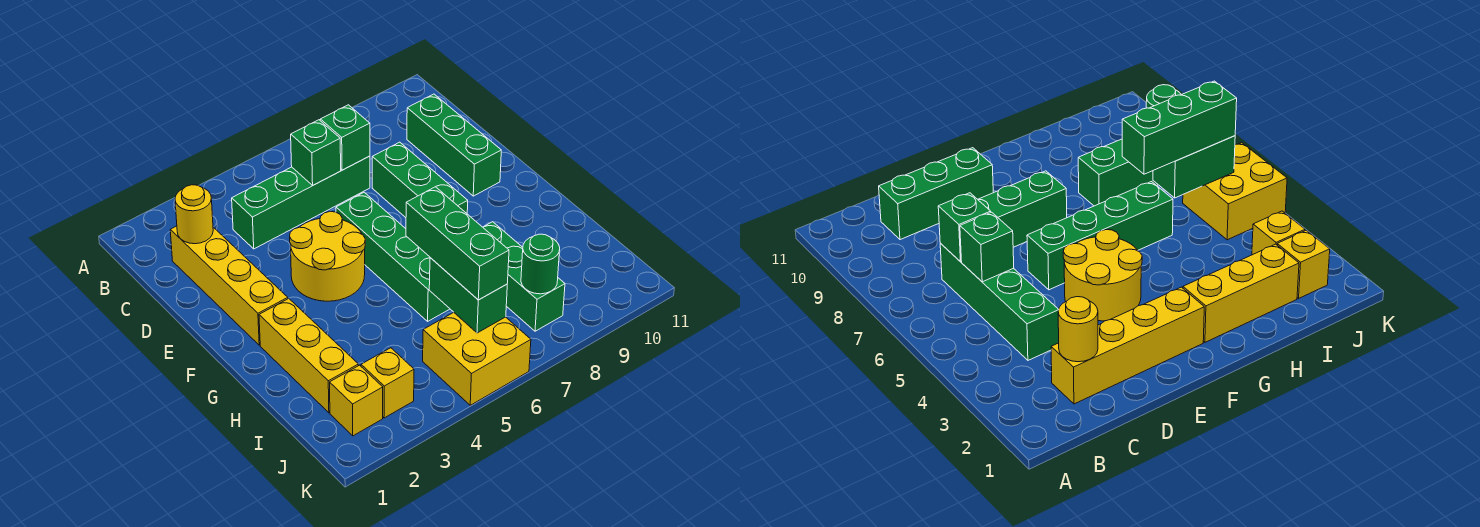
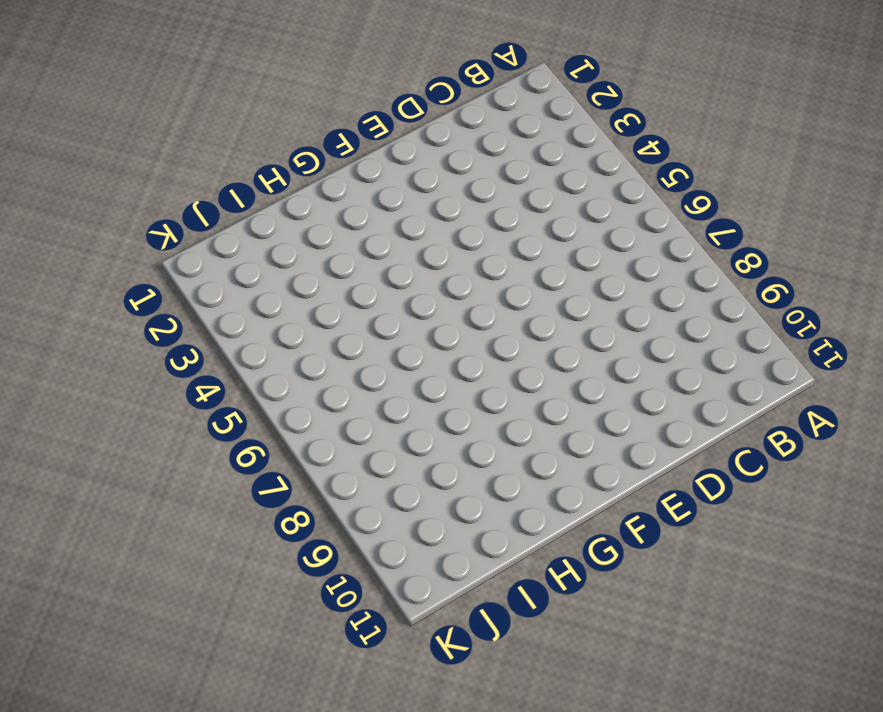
none -> yellow brick C2:F2 level 1
none -> green brick C4:C7 level 1
none -> green brick C10:E10 level 1

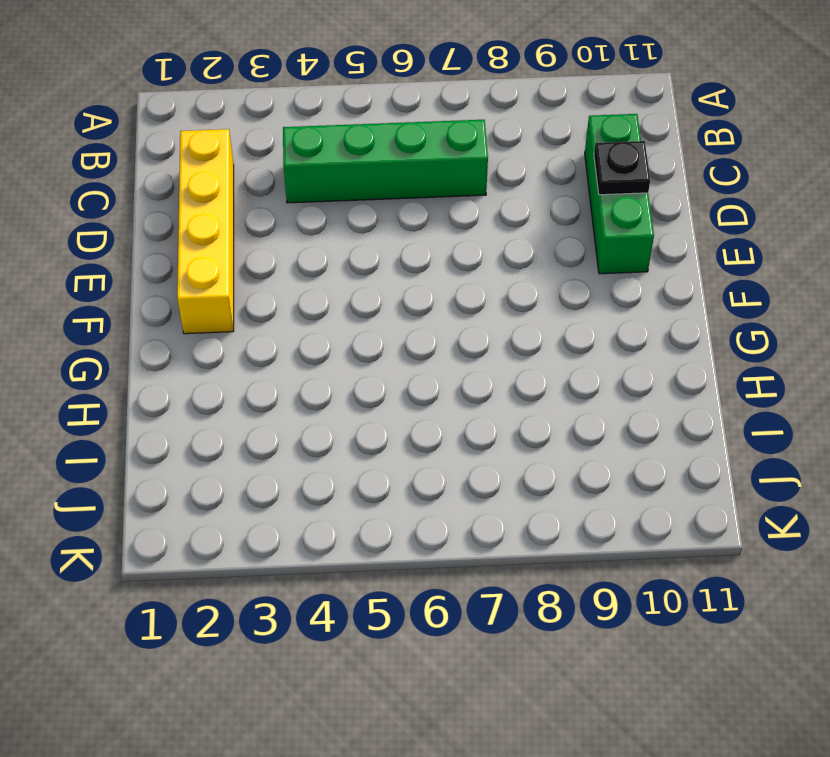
black plate D10 level 2 -> none
none -> green brick D8:F8 level 1
none -> yellow round brick E4:F5 level 1
none -> green brick E6:H6 level 1

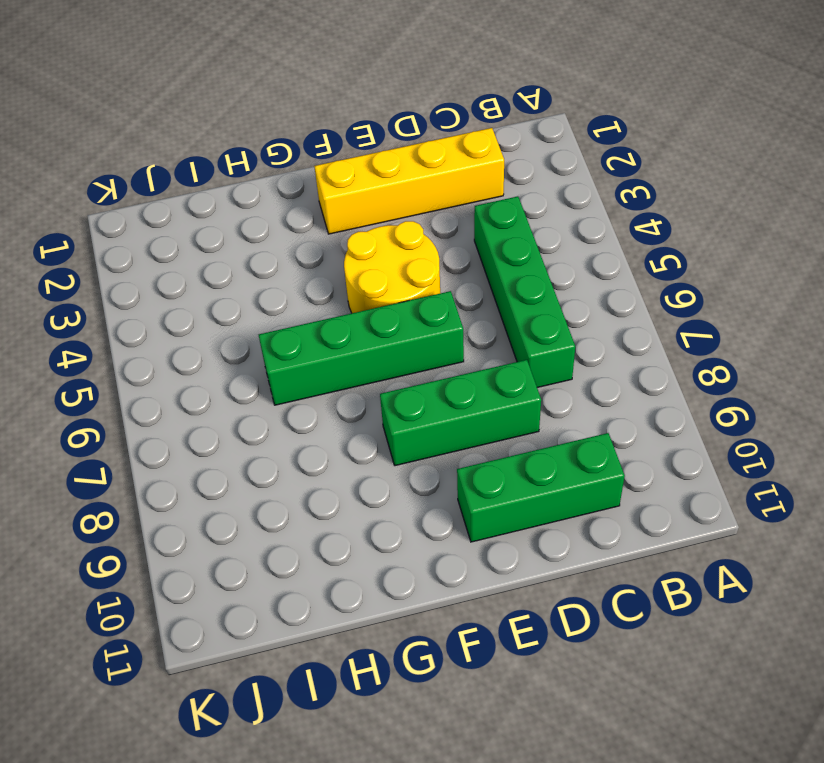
none -> yellow brick G2:I2 level 1
none -> green brick H8:J8 level 1
none -> yellow brick J2 level 1

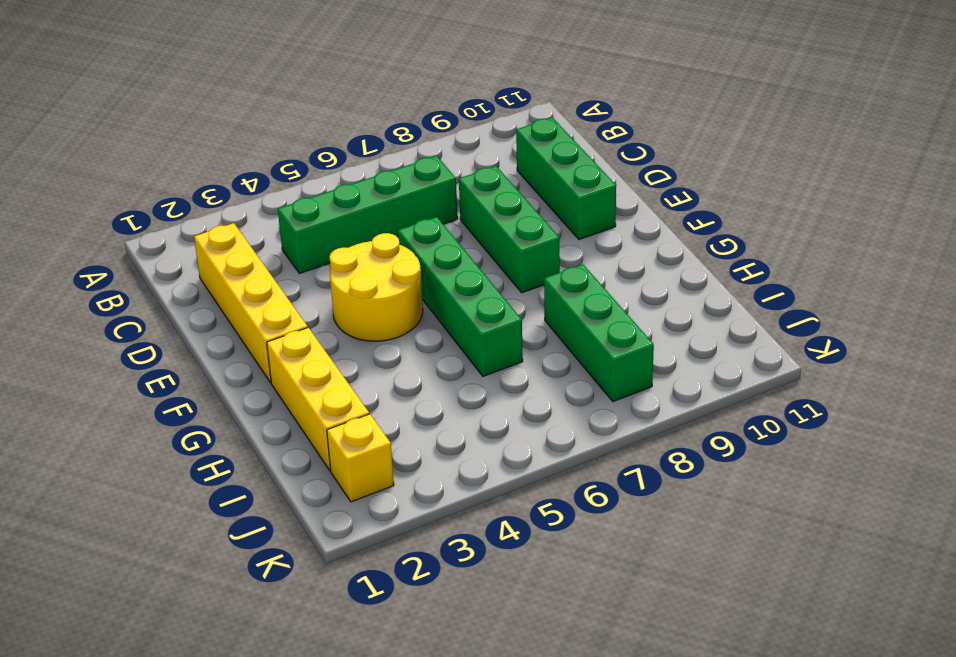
none -> yellow brick J3 level 1
none -> yellow brick J5:K6 level 1
none -> yellow round brick C2 level 2

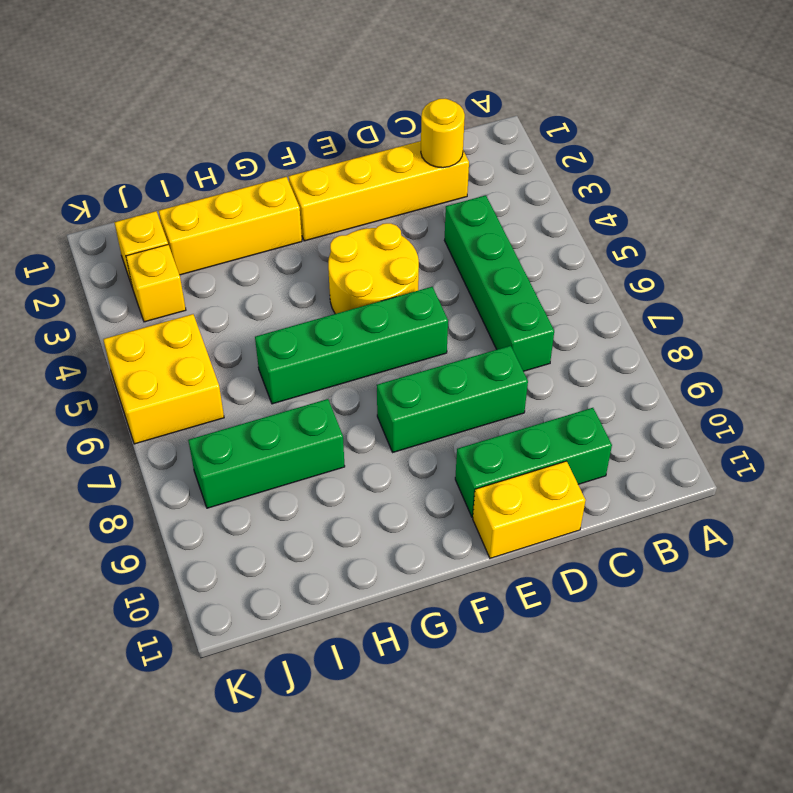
yellow brick D11:E11 level 1 -> none
none -> green brick C6 level 2
none -> green brick C7 level 2
none -> green brick I6:J6 level 2

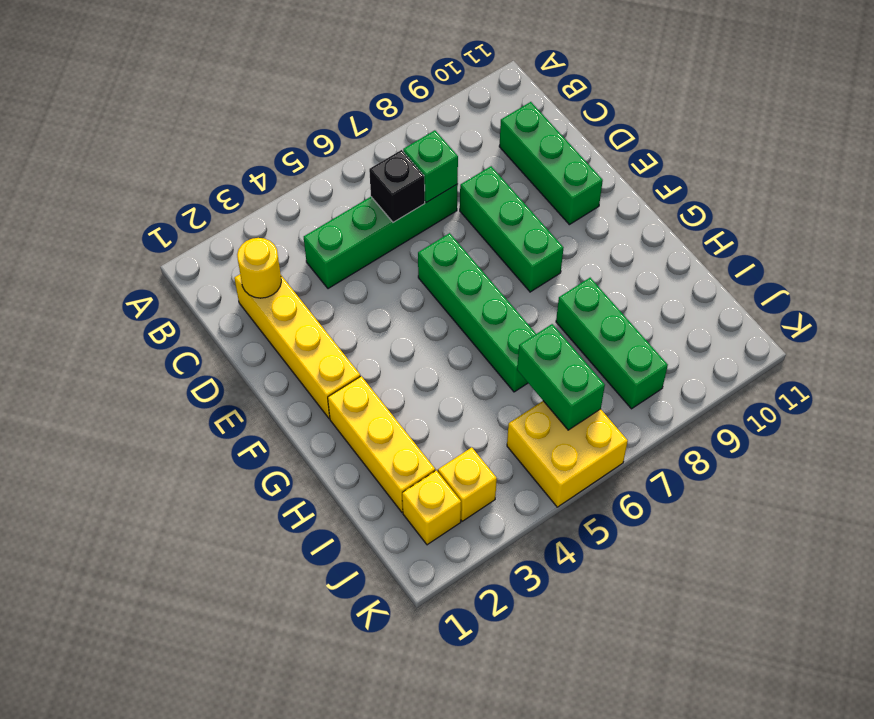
black brick C6 level 2 -> green brick C6 level 2
none -> yellow round brick E4:F5 level 1
none -> green round brick J8 level 2
none -> green brick H6:J6 level 3

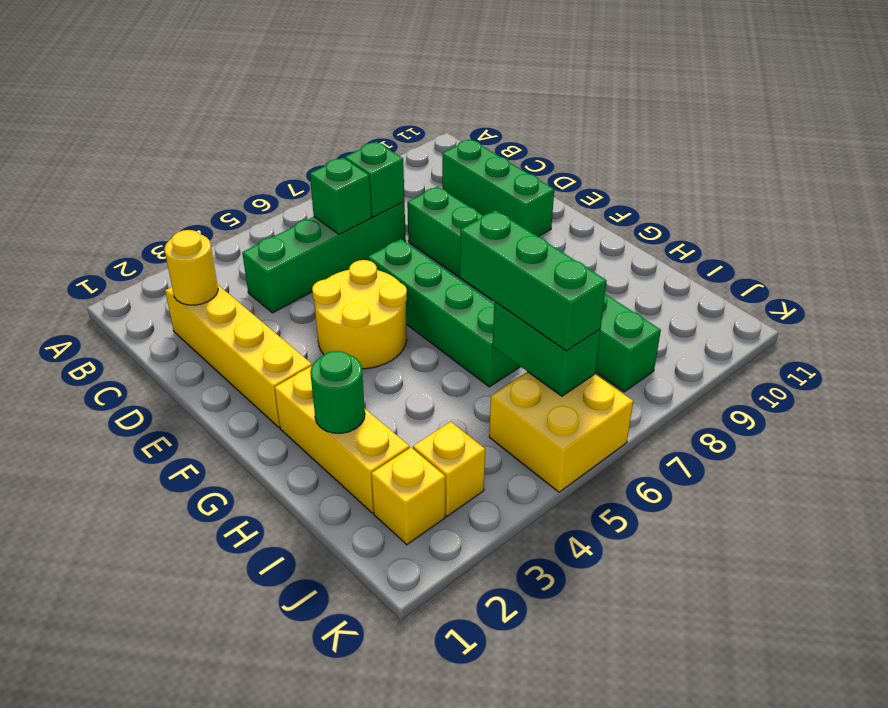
green round brick H2 level 2 -> green round brick J8 level 2

